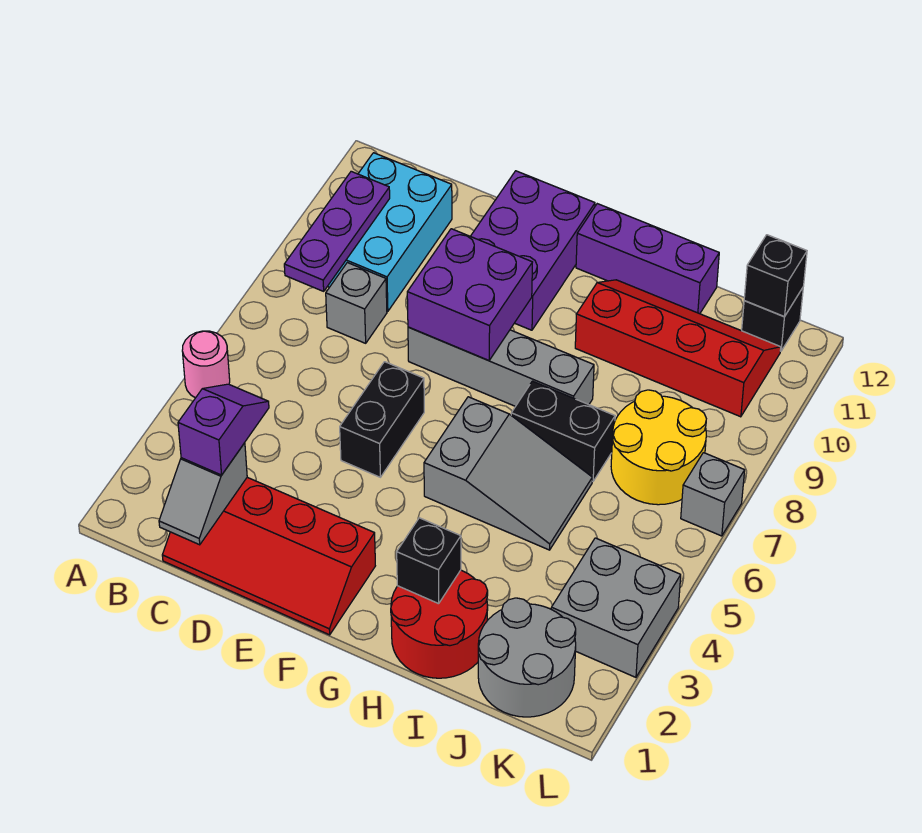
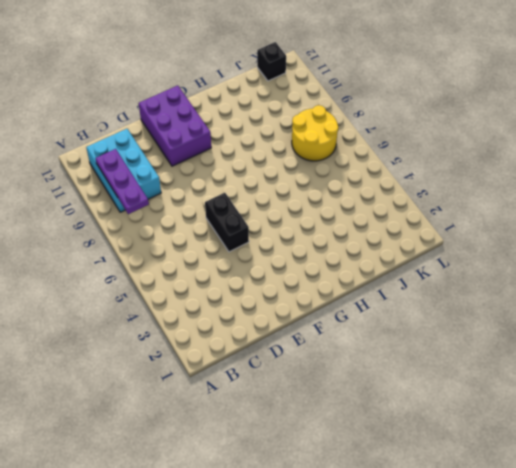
none -> pink round brick A5 level 1
none -> red slope C1:F2 level 1 top 2
none -> grey brick C8 level 1

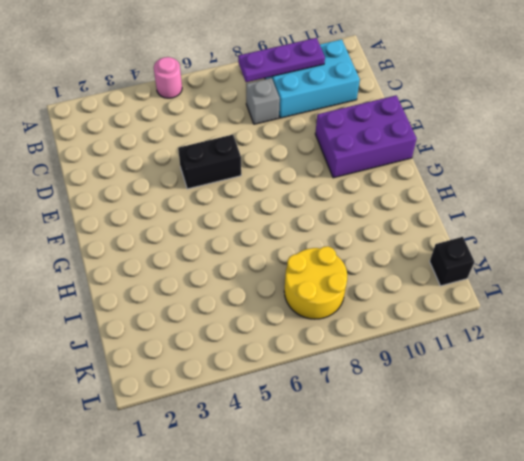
none -> red slope C1:F2 level 1 top 2
none -> grey brick E8:H8 level 1
none -> grey slope G5:I6 level 1 top G

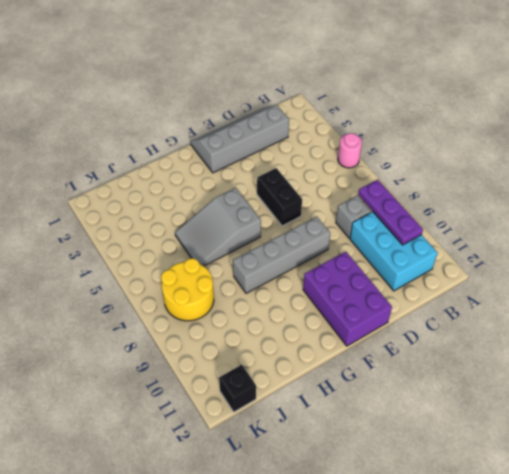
grey slope C1:F2 level 1 top 2 -> red slope C1:F2 level 1 top 2
none -> purple brick G12:I12 level 1
none -> red round brick H1:I2 level 1
none -> black brick H7:I7 level 1

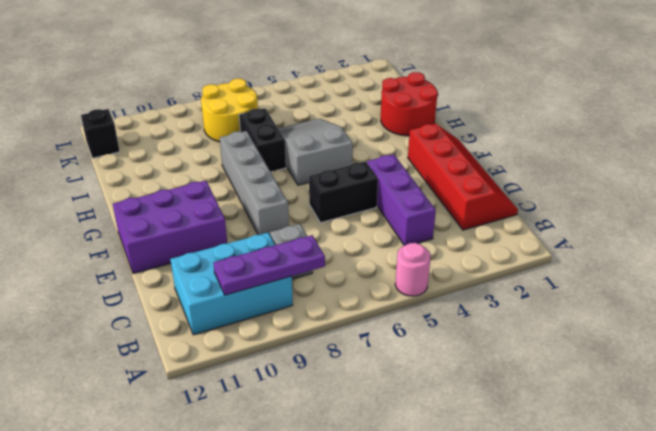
purple brick C4:E4 level 1 -> purple brick G12:I12 level 1
none -> red slope H10:K11 level 1 top 10
none -> grey round brick J1:K2 level 1
none -> grey brick K3:L4 level 1

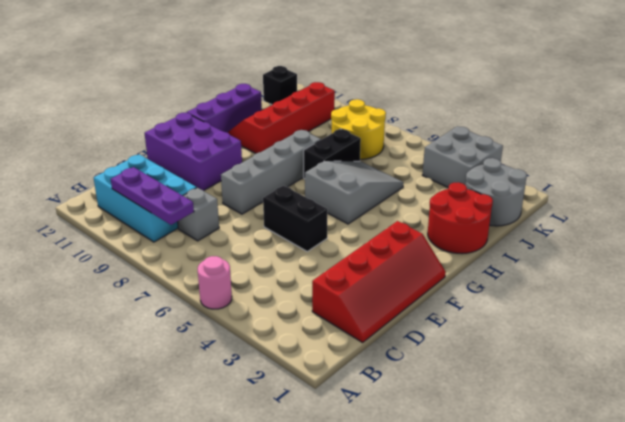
none -> grey brick L7 level 1
none -> grey slope C1:C2 level 2 top 2
none -> purple brick E8:F9 level 2

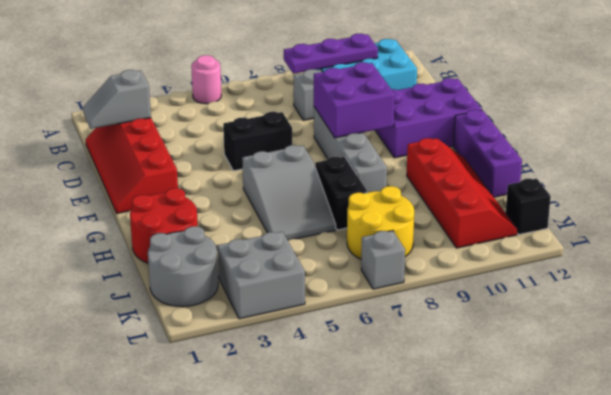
none -> black brick H2 level 2
none -> black brick K12 level 2
none -> purple slope C2:C3 level 3 top 2

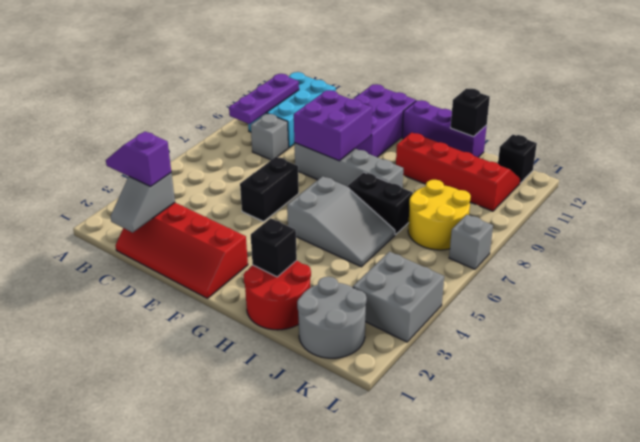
purple slope B2:C2 level 3 top C -> purple slope C2:C3 level 3 top 2
black brick I12 level 2 -> black brick K12 level 2
none -> pink round brick A5 level 1

